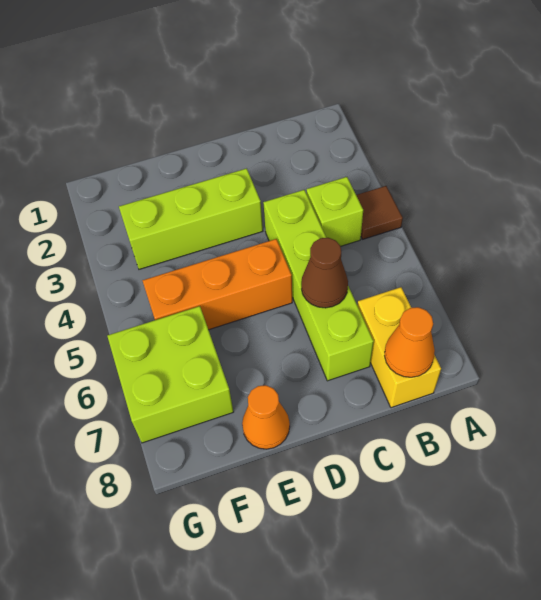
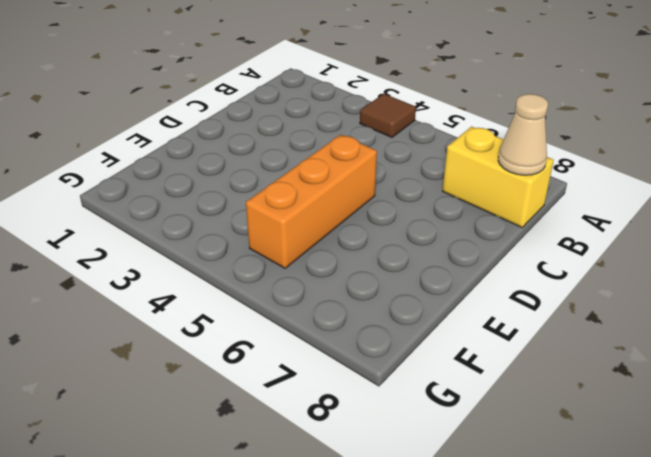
tan cone B8 level 2 -> orange cone B8 level 2
none -> lime brick B4 level 1
none -> lime brick C4:C7 level 1

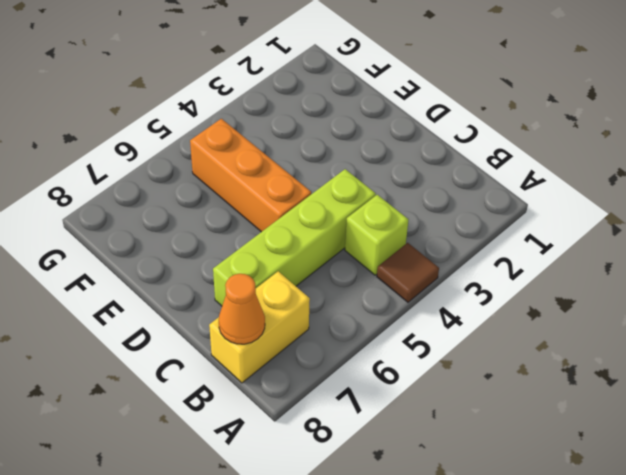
none -> lime brick D3:F3 level 1
none -> orange cone E8 level 1

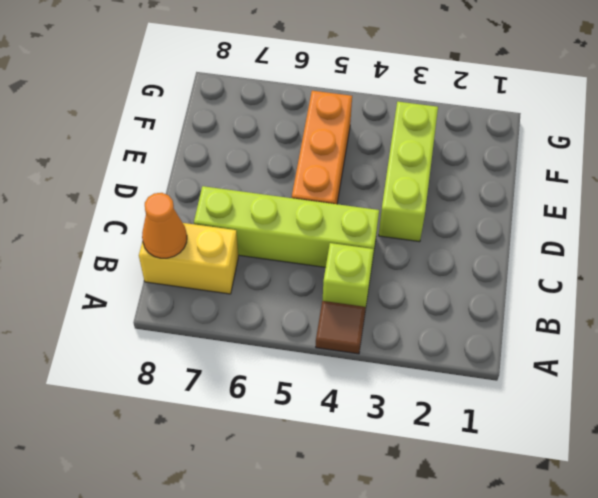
none -> orange cone E8 level 1
none -> lime brick F6:G7 level 1

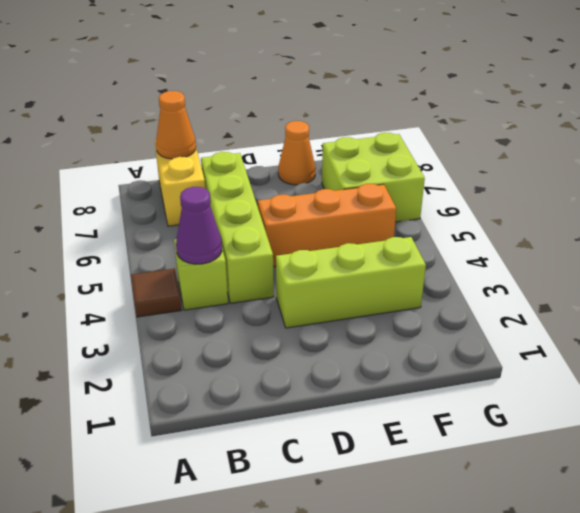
purple cone B4 level 2 -> none
none -> brown cone C6 level 2

